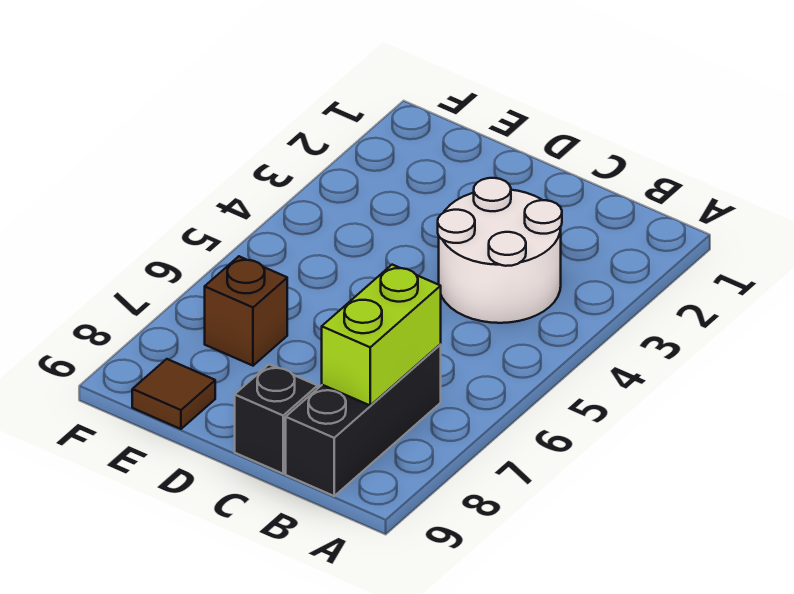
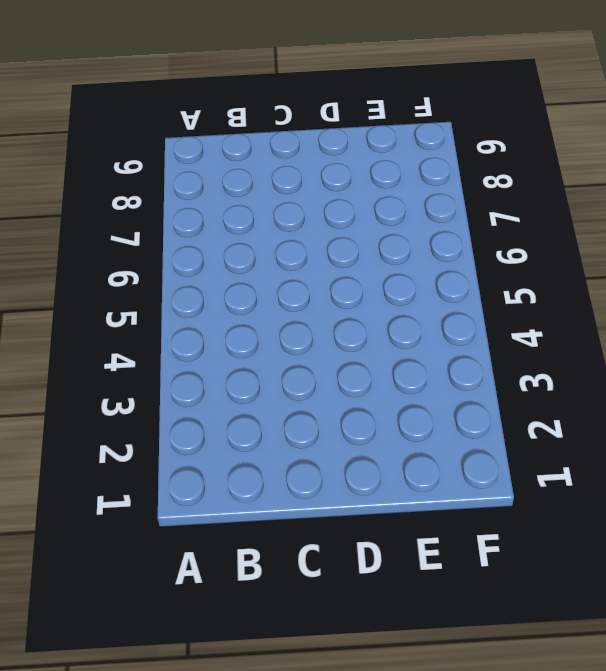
none -> white round brick B3:C4 level 1
none -> black brick B7:B9 level 1

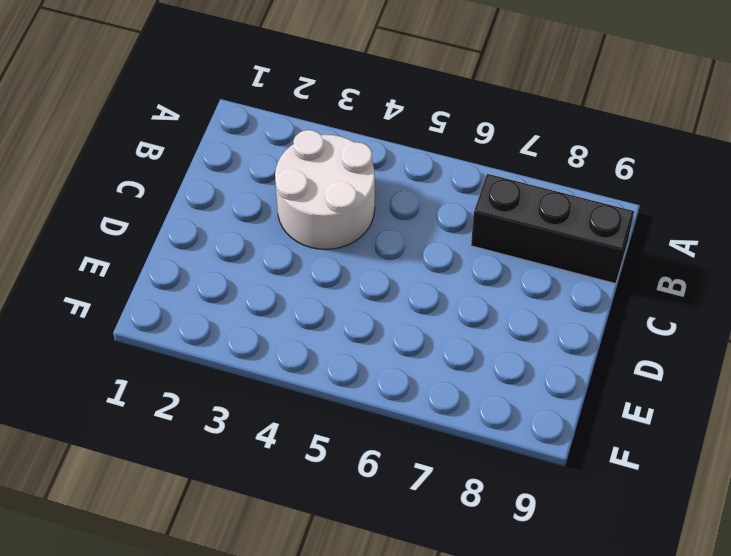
none -> black brick C9 level 1
none -> brown brick E7 level 1

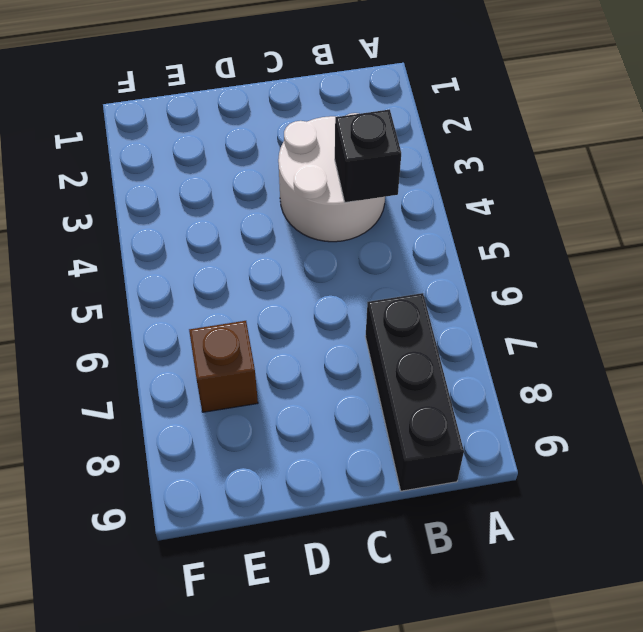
black brick B4 level 2 -> black brick C9 level 1
none -> brown tile E9 level 1
none -> lime brick B7:B8 level 2

